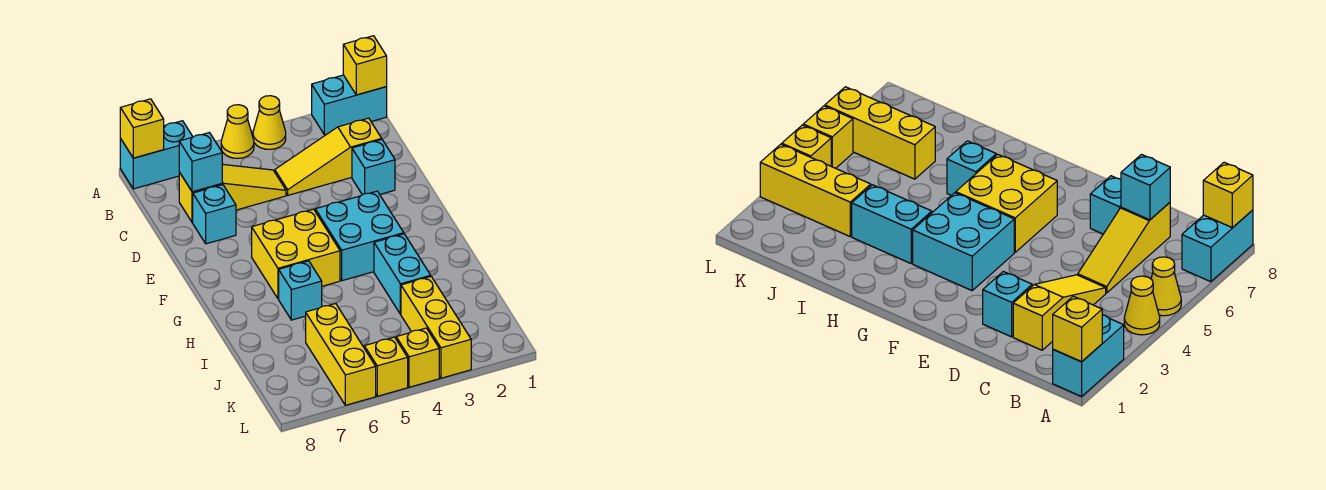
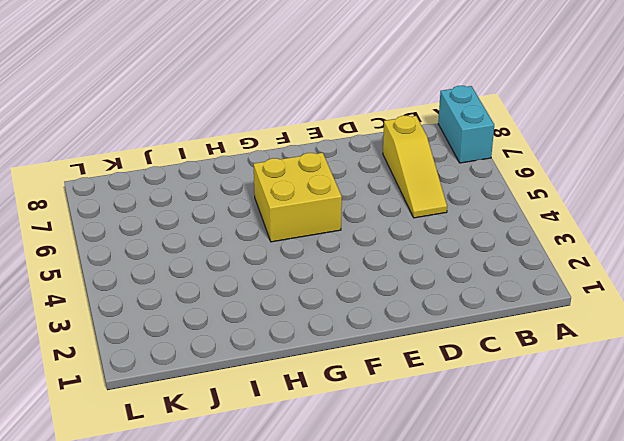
none -> cyan brick A1:A2 level 1
none -> yellow cone A4 level 1
none -> yellow cone A5 level 1

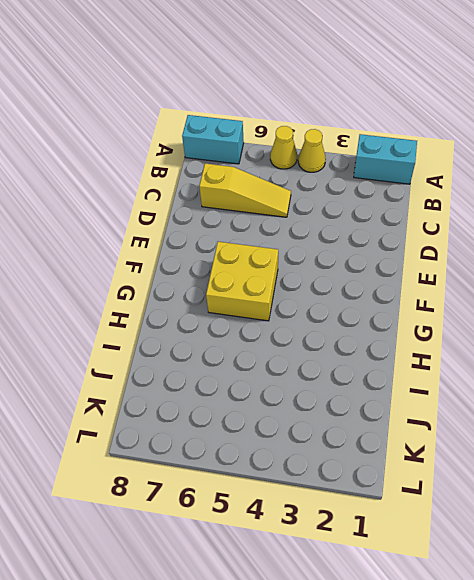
none -> yellow slope C2:C4 level 1 top 2
none -> cyan brick D2 level 1
none -> cyan brick D7 level 1

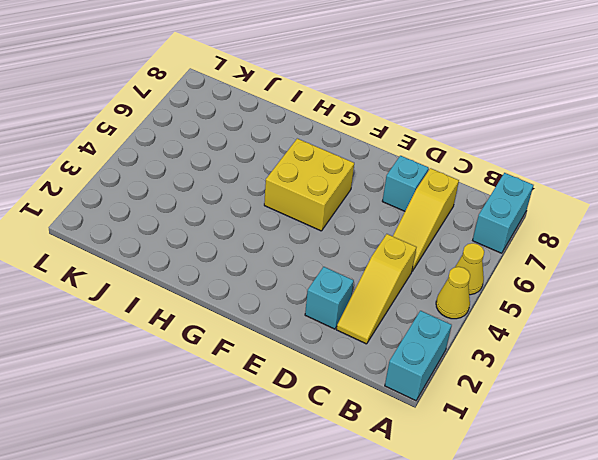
yellow slope C2:C4 level 1 top 4 -> yellow slope C2:C4 level 1 top 2
none -> cyan brick F3:G4 level 1
none -> cyan brick H3:I3 level 1
none -> cyan brick H6 level 1

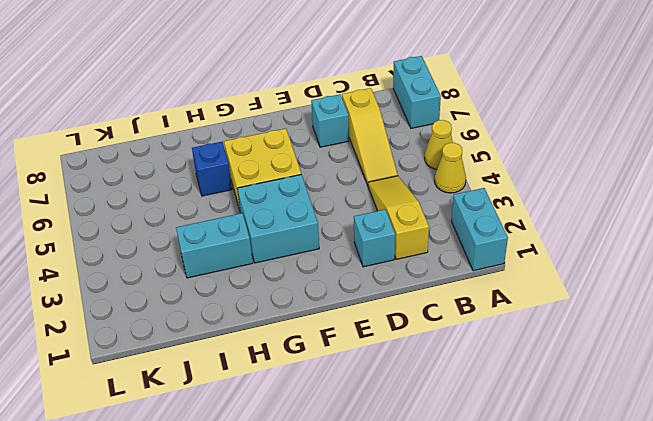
blue brick H6 level 1 -> cyan brick H6 level 1
none -> yellow brick J3:L3 level 1
none -> yellow brick J6:L6 level 1
none -> yellow brick L4 level 1

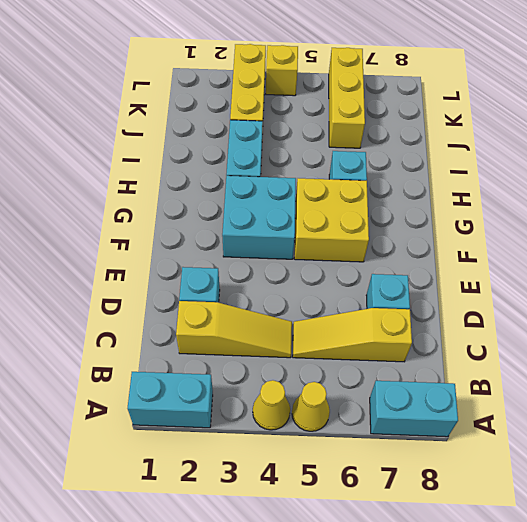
none -> yellow brick L5 level 1
none -> yellow brick A1 level 2
none -> yellow brick A8 level 2

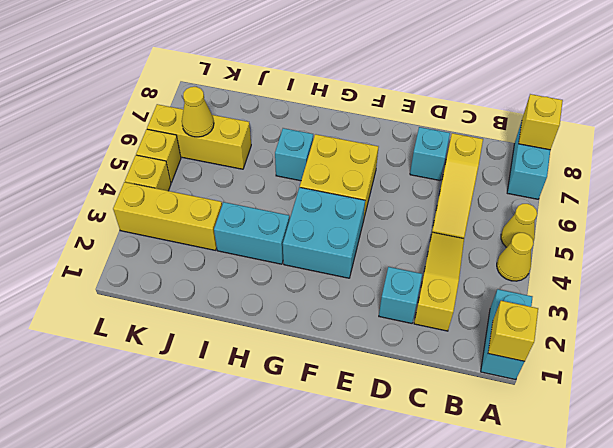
yellow cone K6 level 2 -> none
none -> cyan brick C7 level 2

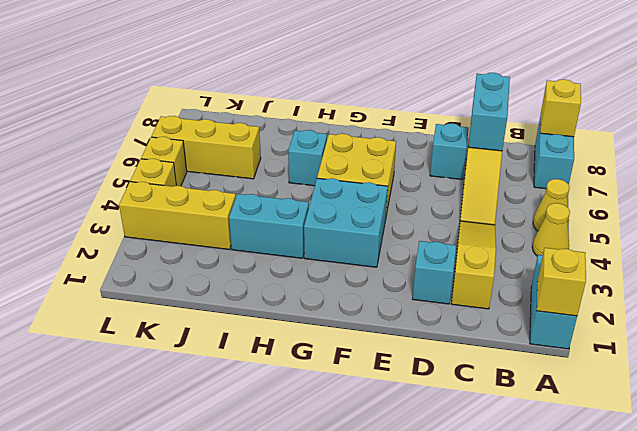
cyan brick C7:C8 level 2 -> cyan brick C7 level 2

